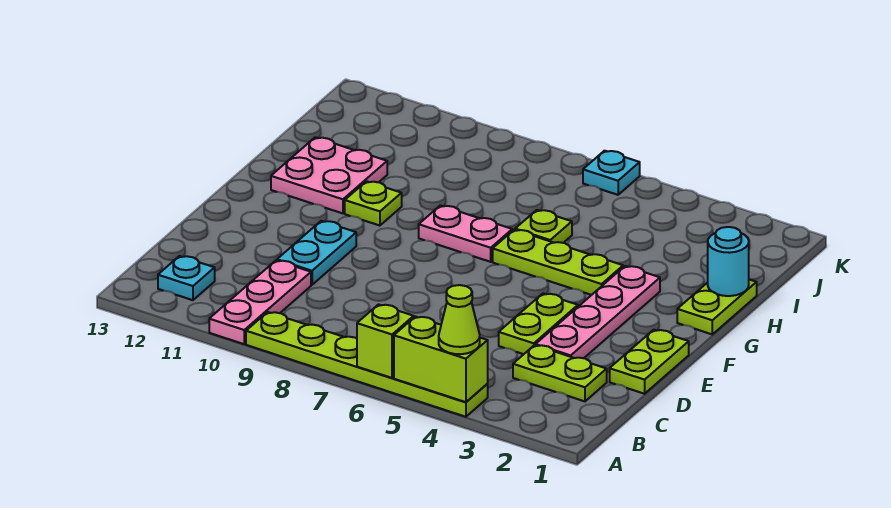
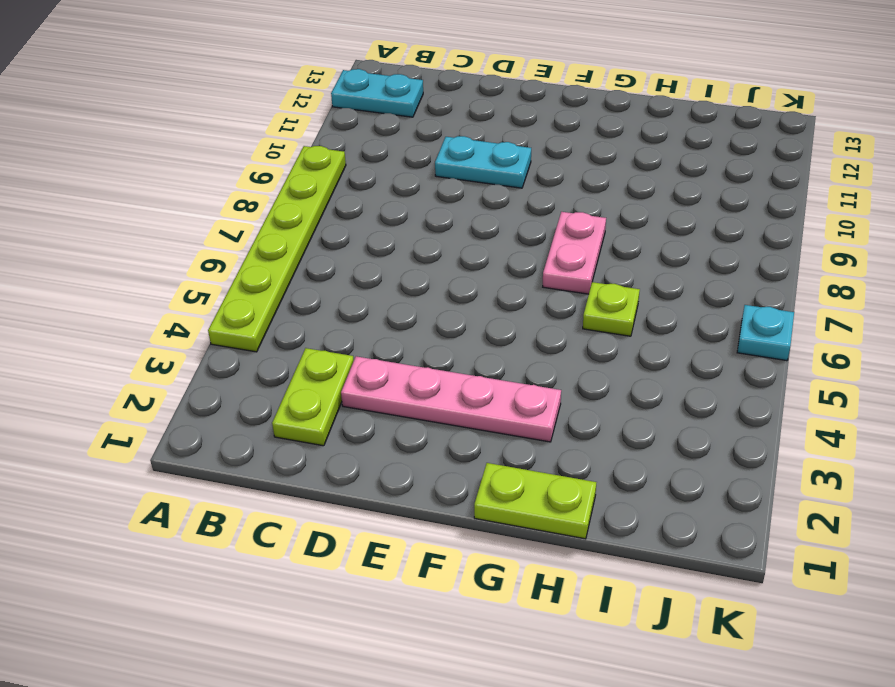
cyan plate A12:B12 level 1 -> cyan plate B12 level 1
none -> pink plate A10:C10 level 1
none -> lime plate D1:E1 level 1
none -> lime plate D4:E4 level 1

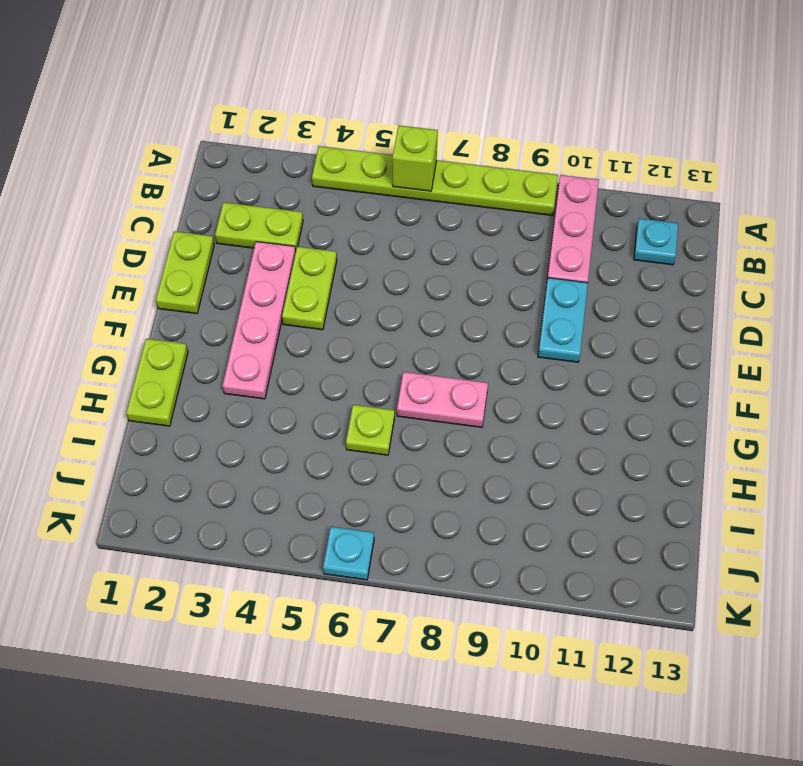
none -> lime plate G4:G6 level 1
none -> lime plate G10 level 1
none -> pink plate G11:H12 level 1

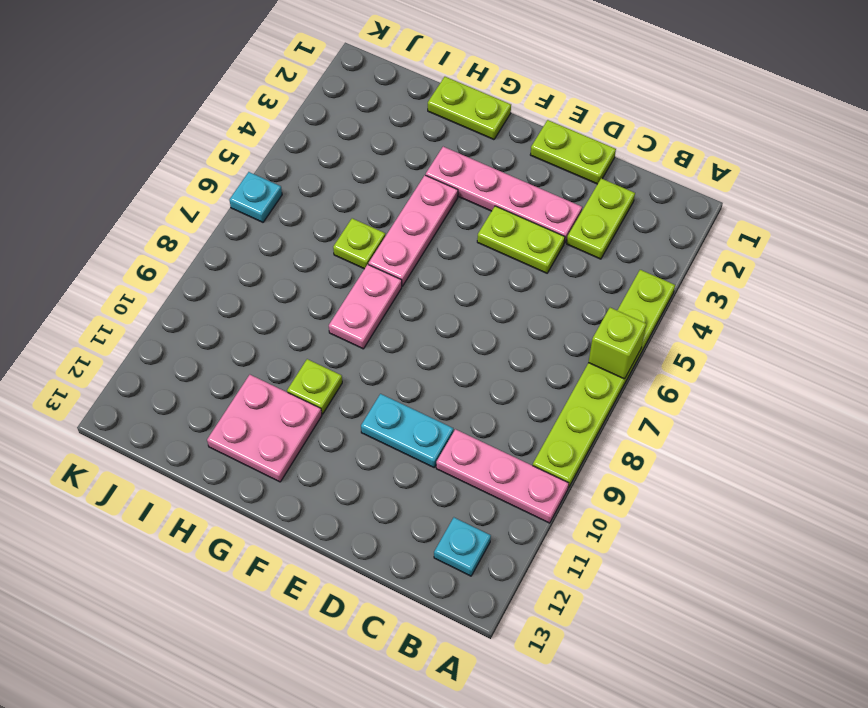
pink plate G4:G6 level 1 -> lime plate G4:G6 level 1
none -> lime brick A4:A5 level 2
none -> cyan round brick H1 level 2
none -> lime cone A4 level 3

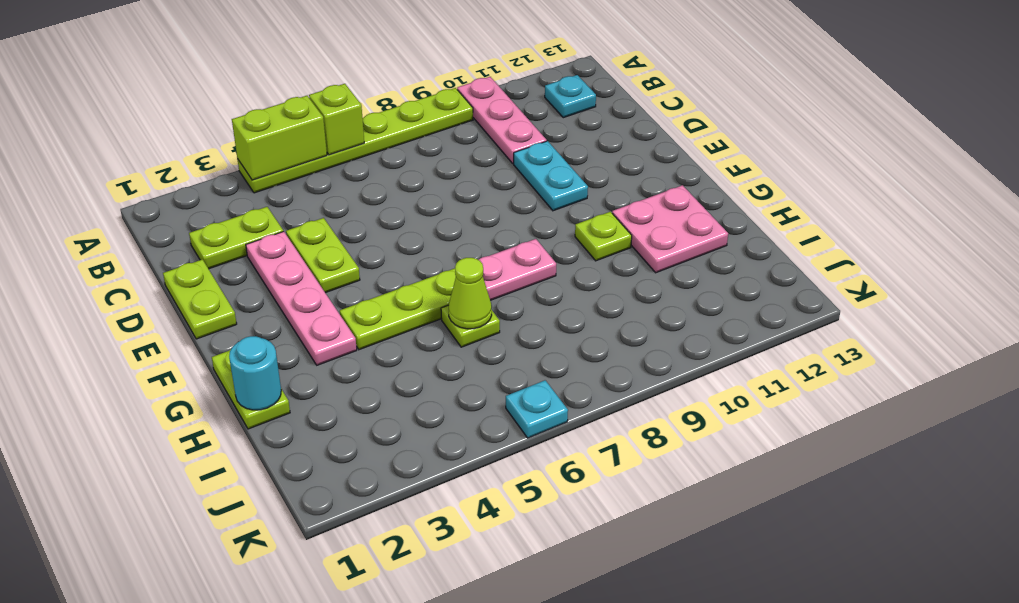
lime cone H6 level 2 -> lime cone A4 level 3

